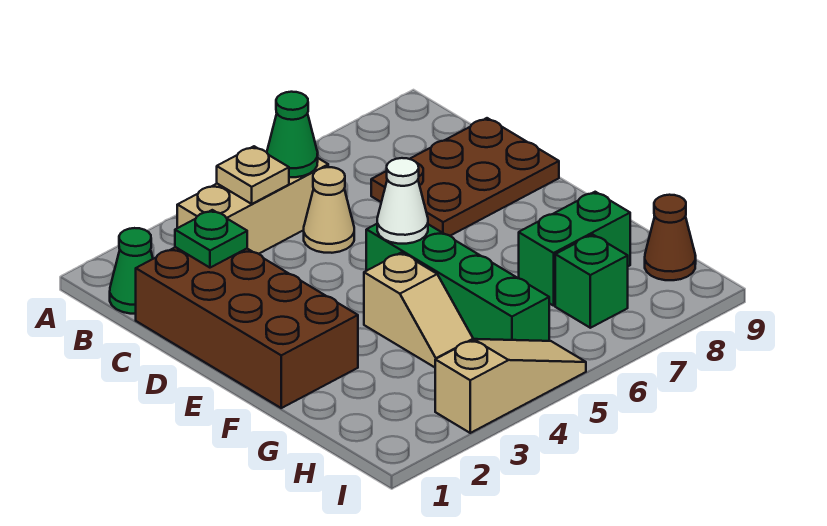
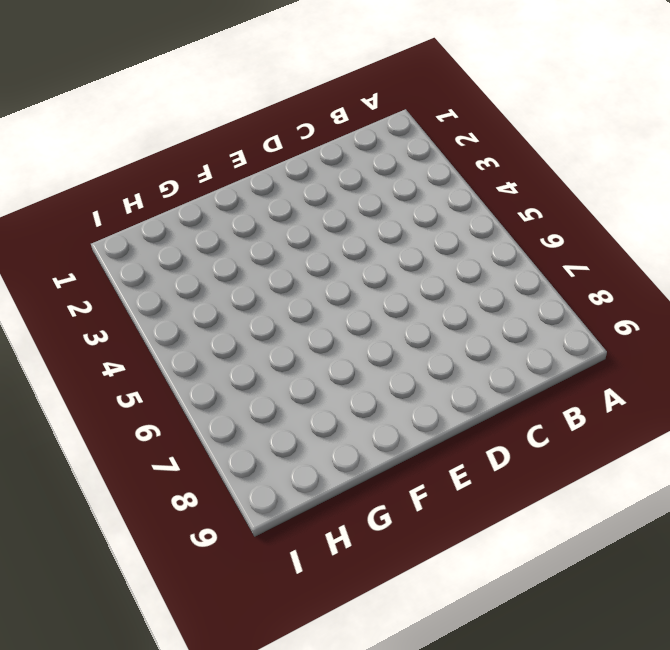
none -> green cone B1 level 1
none -> tan brick B3:B5 level 1
none -> brown brick C1:F2 level 1

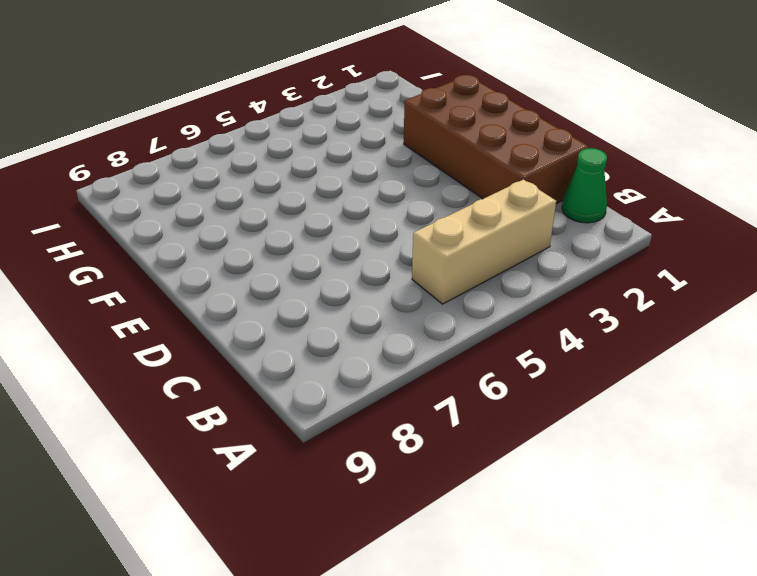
none -> tan cone C5 level 1
none -> brown plate C7:D9 level 1
none -> green brick E5:H5 level 1

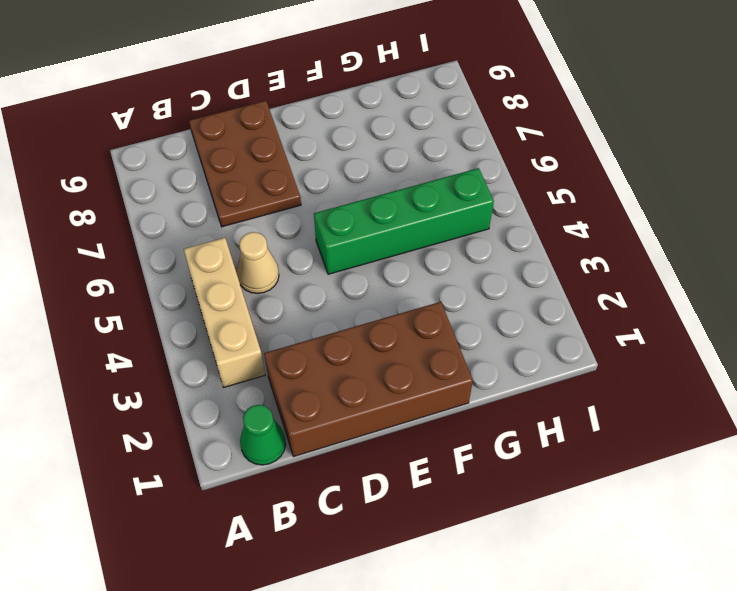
none -> tan slope F4:G4 level 1 top F
none -> green brick G7:G8 level 1
none -> green brick H7 level 1

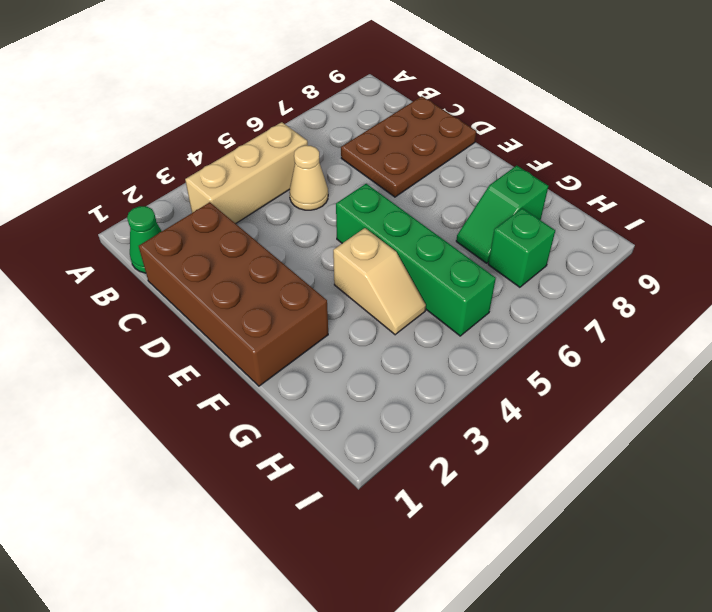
green slope G7:G8 level 1 top 8 -> green brick G7:G8 level 1
none -> brown cone H9 level 1
none -> tan slope I3:I5 level 1 top 3
none -> tan plate B4 level 2

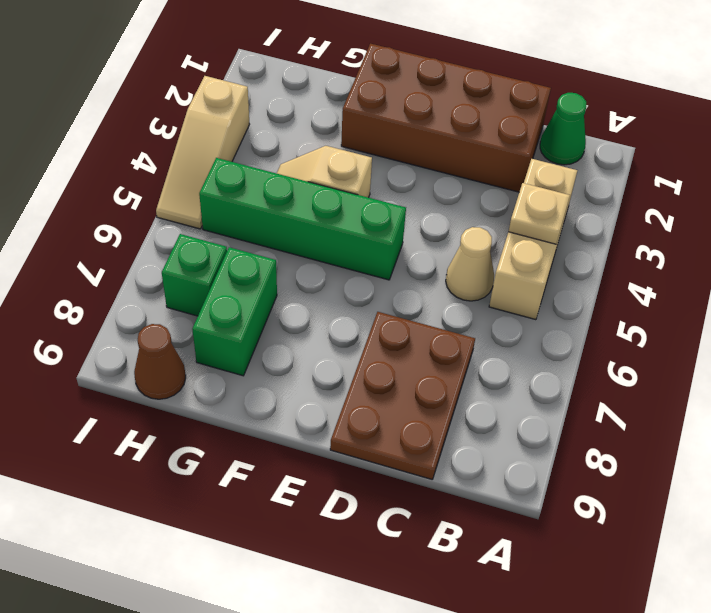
none -> green cone B5 level 2
none -> green plate C2 level 2
none -> white cone E5 level 2

